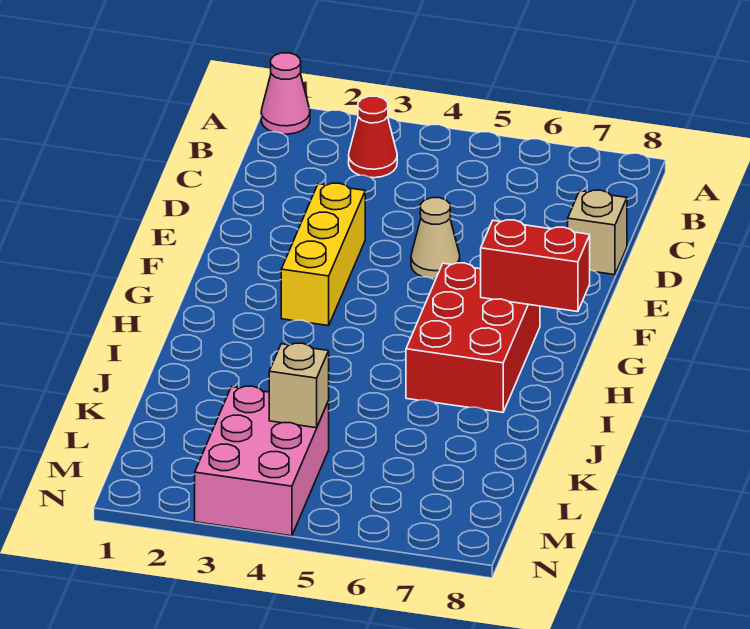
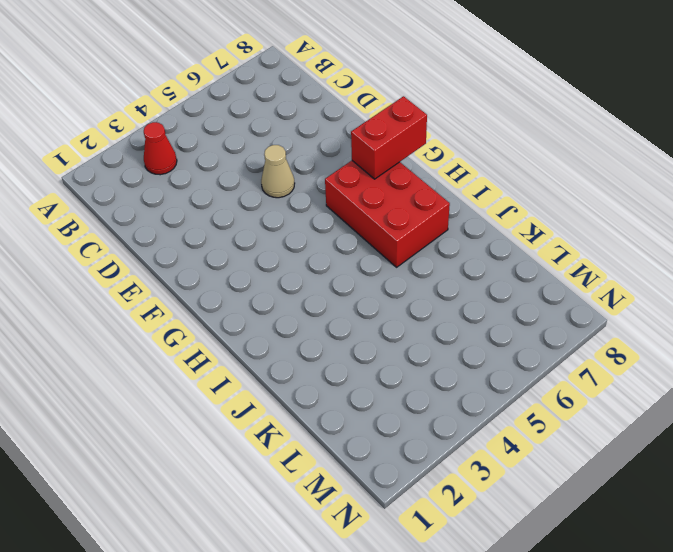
none -> pink cone A1 level 1
none -> tan brick D8 level 1

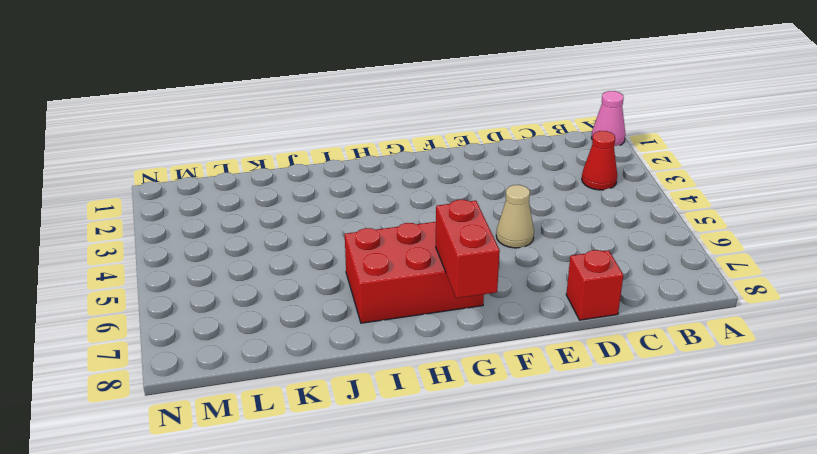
red brick D8 level 1 -> tan brick D8 level 1
none -> yellow brick E3:G3 level 1
none -> pink brick L3:N4 level 1

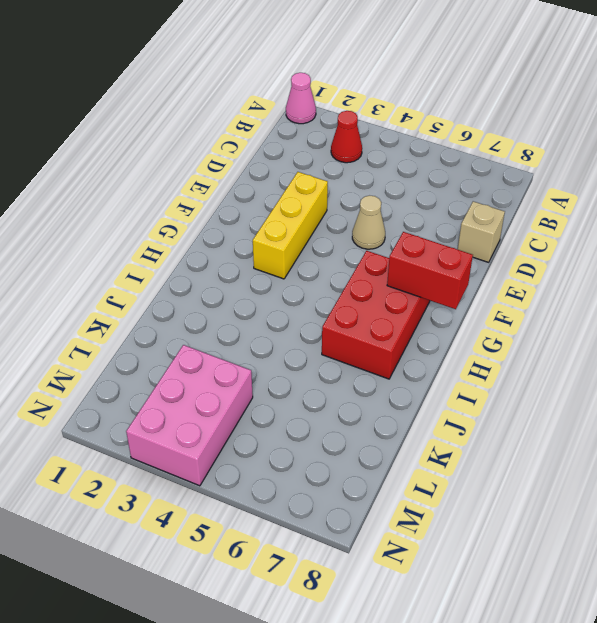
none -> tan brick L4 level 2

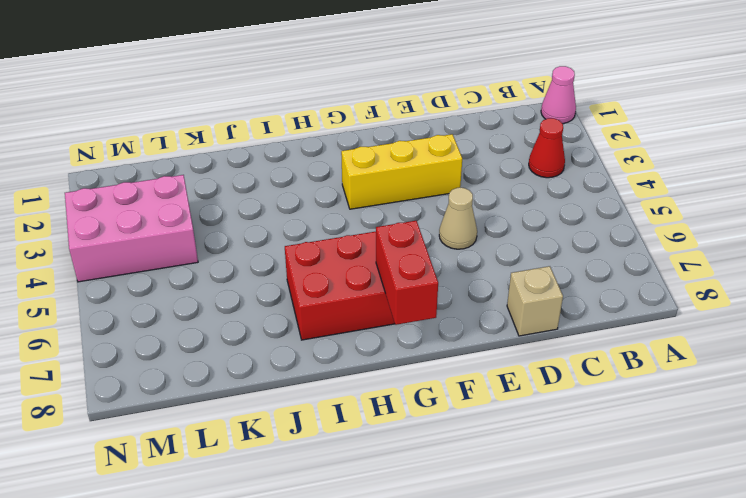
none -> tan brick L4 level 2

